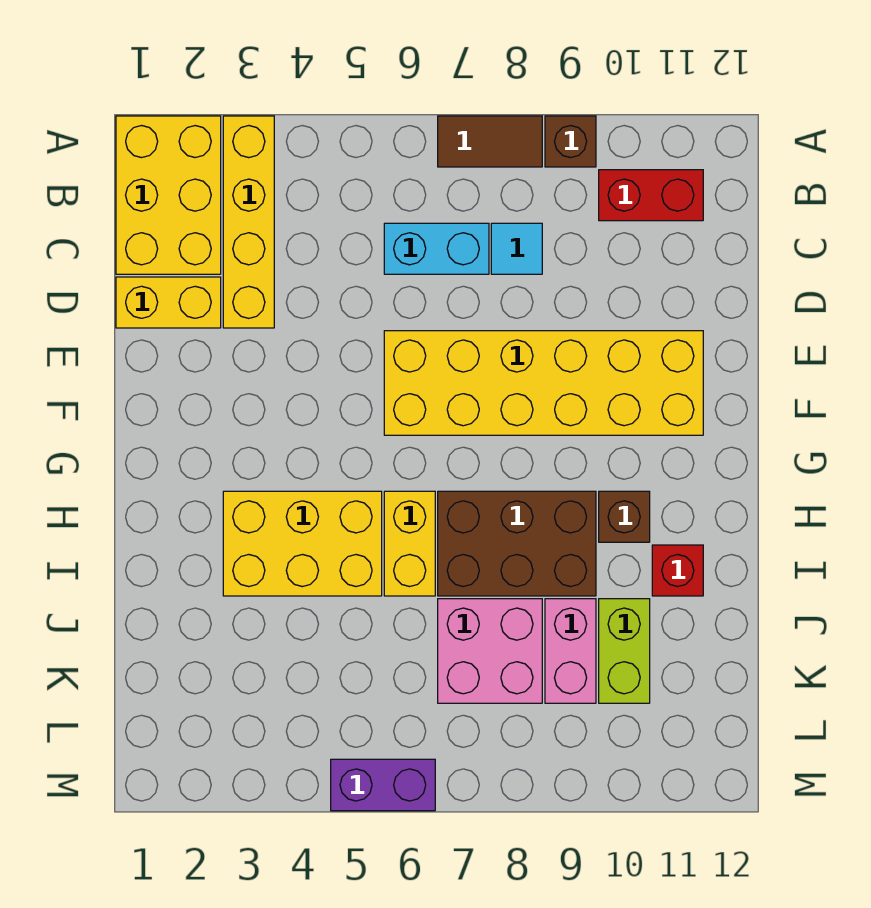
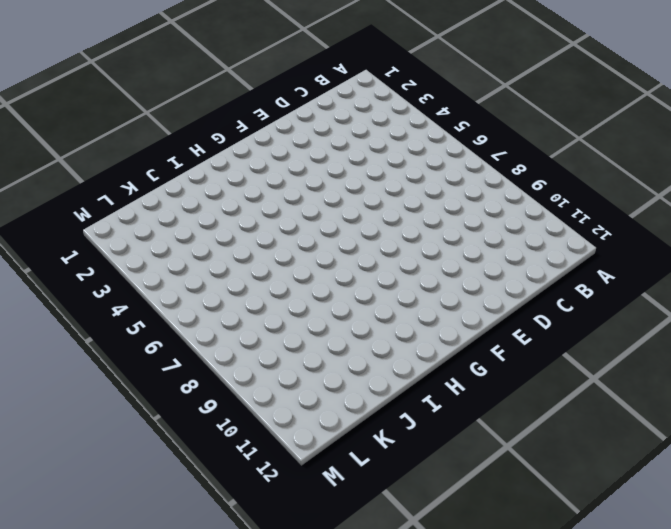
none -> yellow brick A1:C2 level 1
none -> yellow brick A3:D3 level 1
none -> brown tile A7:A8 level 1

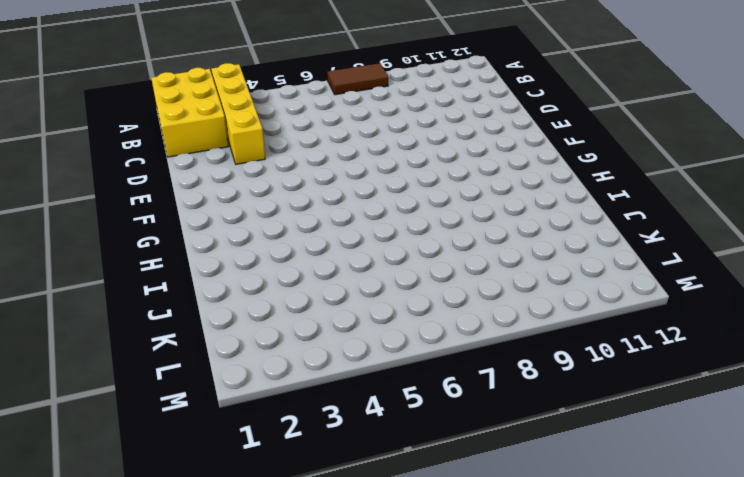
none -> brown brick A9 level 1
none -> red brick B10:B11 level 1
none -> cyan brick C6:C7 level 1

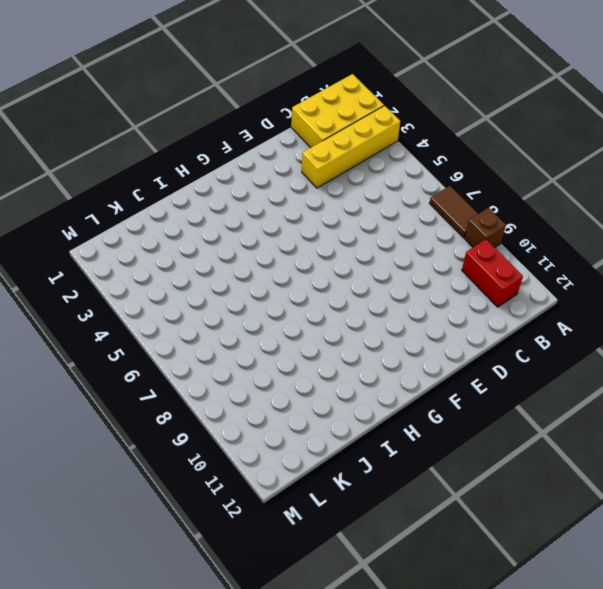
none -> cyan brick C6:C7 level 1
none -> cyan tile C8 level 1
none -> yellow brick D1:D2 level 1

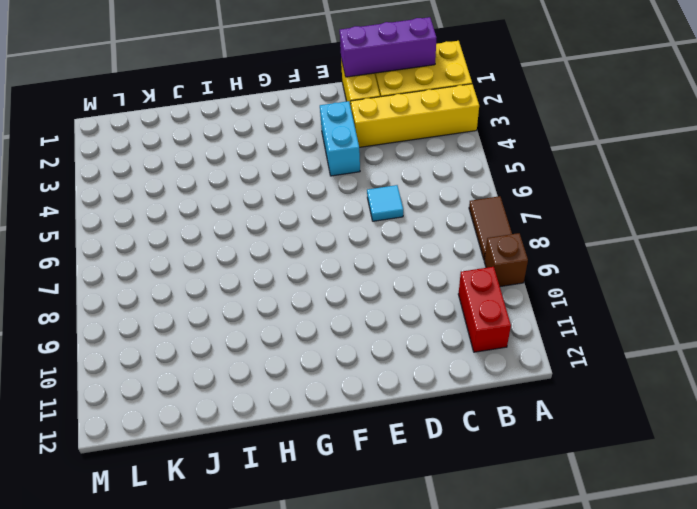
purple brick B1:D1 level 2 -> none
cyan tile D6 level 1 -> cyan tile C8 level 1
cyan brick E3:E4 level 1 -> cyan brick C6:C7 level 1
none -> yellow brick E6:F11 level 1
none -> yellow brick H3:I5 level 1
none -> yellow brick H6:I6 level 1

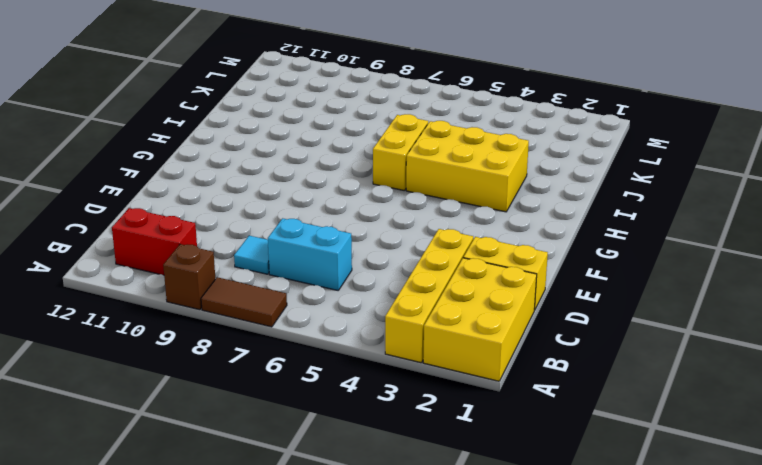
none -> yellow brick E6:F11 level 1
none -> brown brick H7:I9 level 1
none -> brown brick H10 level 1

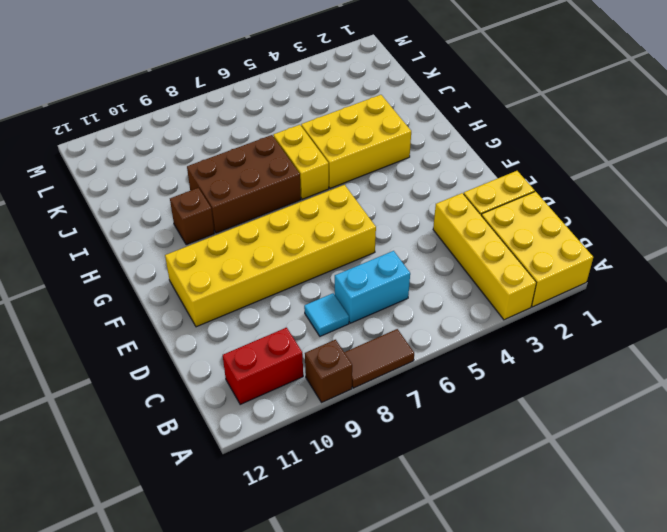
none -> red brick I11 level 1
none -> pink brick J7:K8 level 1
none -> pink brick J9:K9 level 1

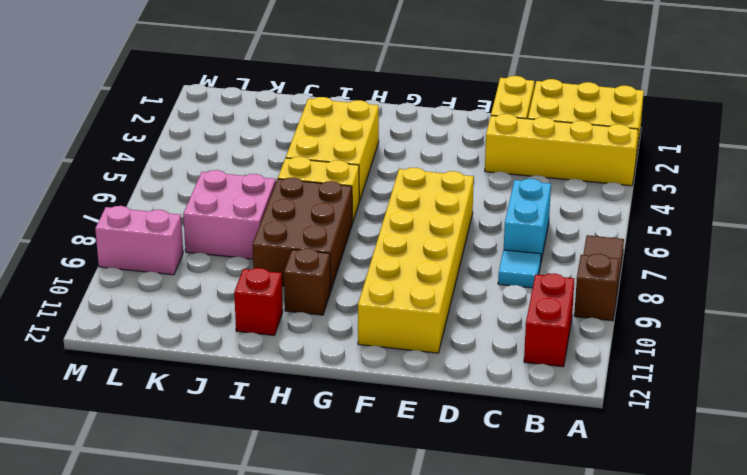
pink brick L9:M9 level 1 -> pink brick J9:K9 level 1
none -> lime brick J10:K10 level 1
none -> purple brick M5:M6 level 1

